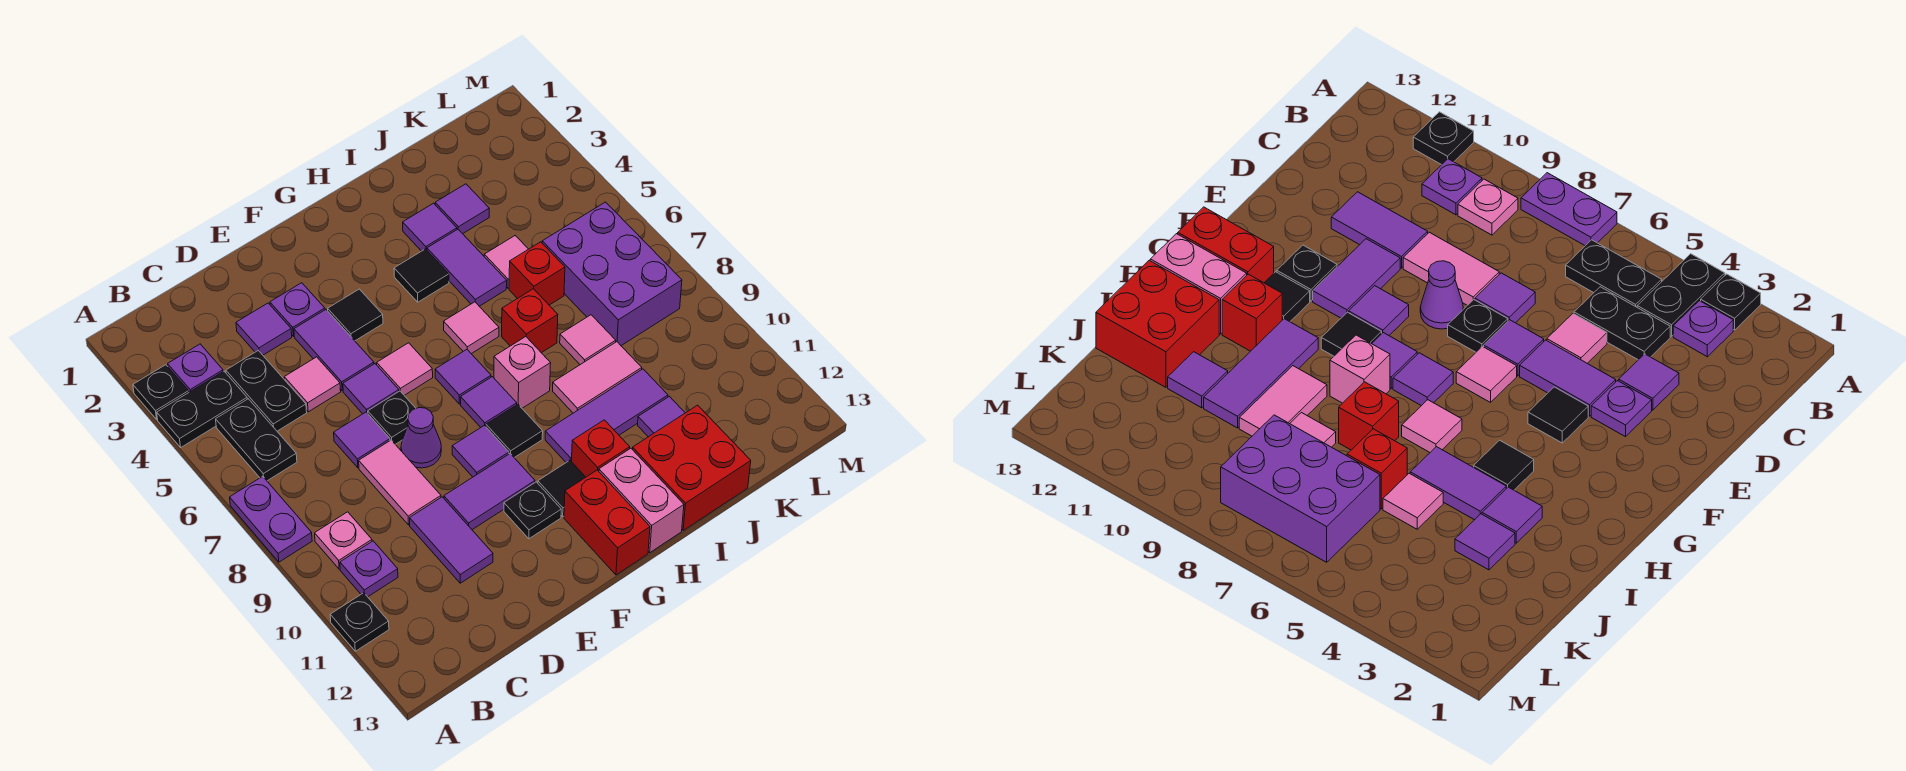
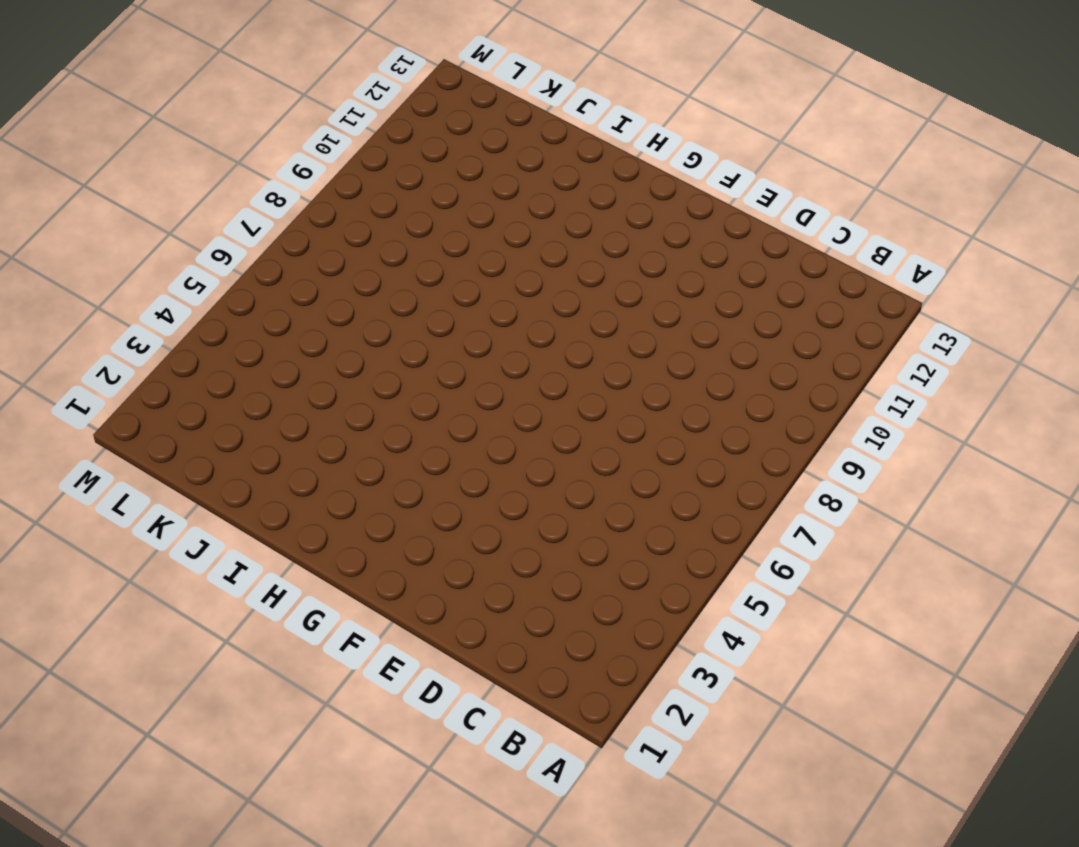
none -> black plate A3 level 1
none -> black plate A4:B4 level 1
none -> purple plate A7:A8 level 1
none -> black plate A11 level 1

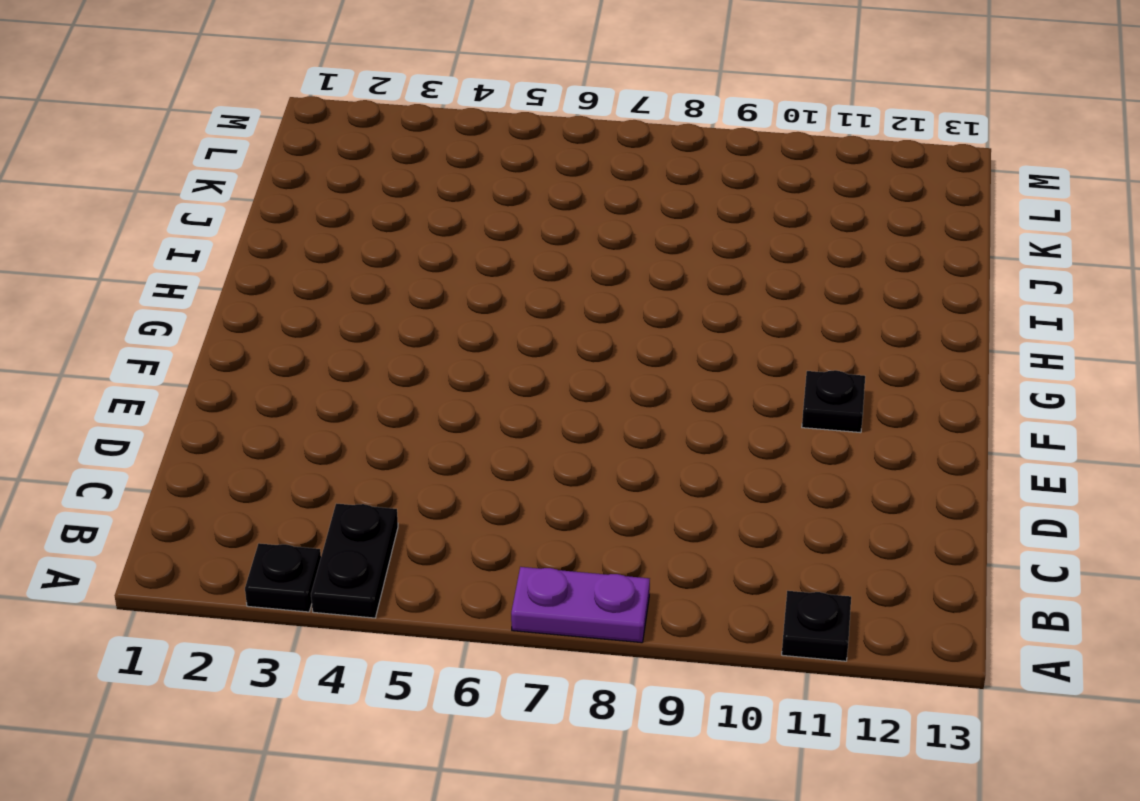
none -> purple plate B3 level 1
none -> black plate B5:B6 level 1
none -> pink plate B9 level 1
none -> purple plate B10 level 1

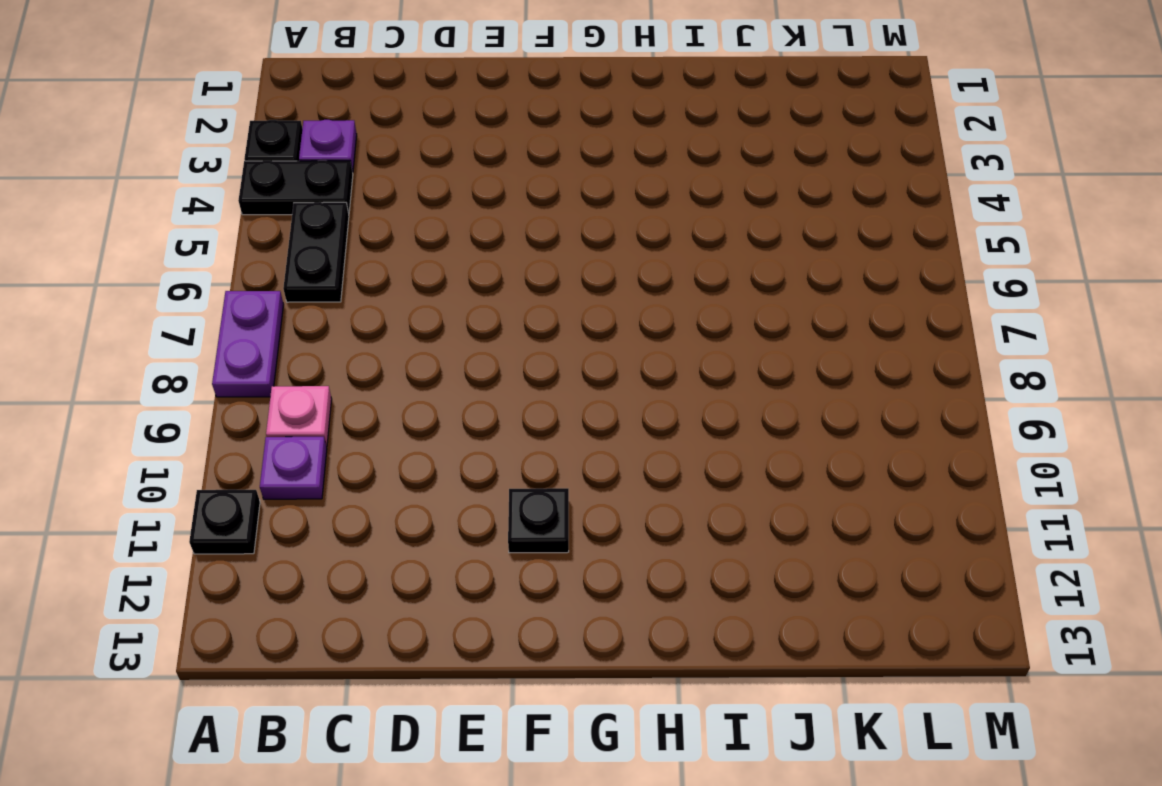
none -> black plate C4:C5 level 1
none -> purple tile D3 level 1
none -> pink tile D5 level 1
none -> purple tile D7 level 1

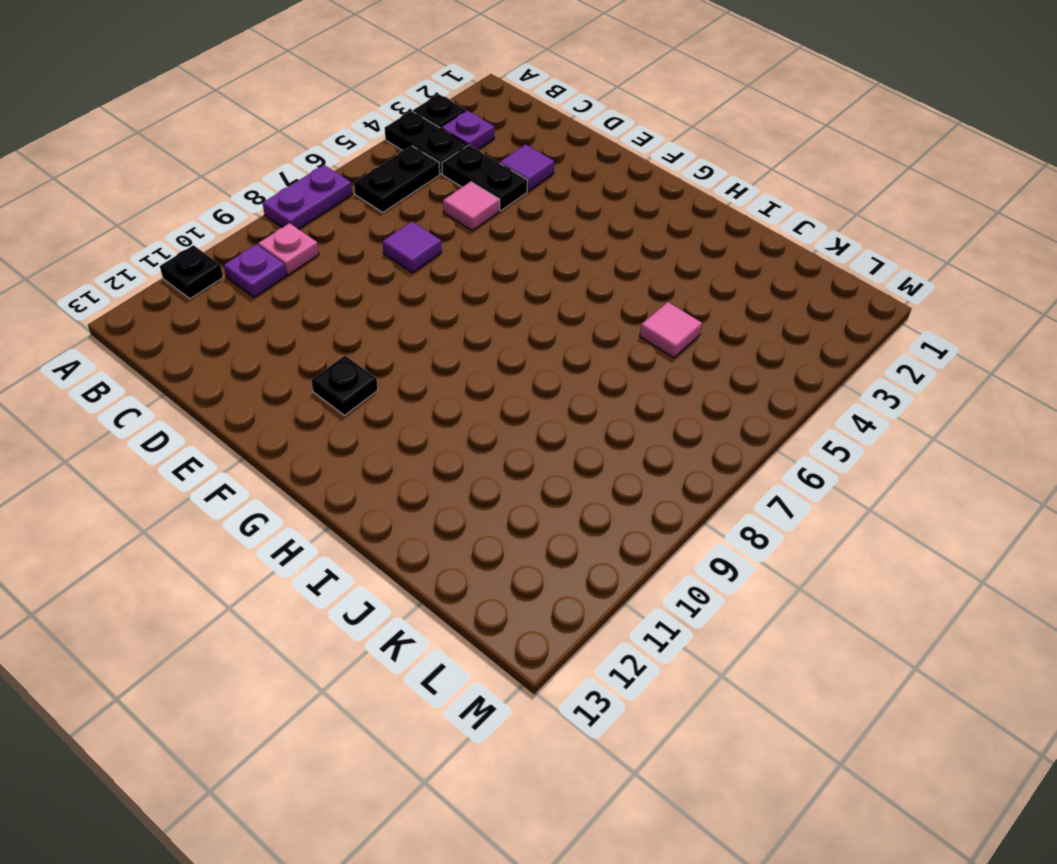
black plate C4:D4 level 1 -> black plate C4:C5 level 1
none -> pink tile D8:D9 level 1
none -> purple tile D10:D11 level 1
none -> purple plate E3 level 1
none -> purple tile E4:E5 level 1

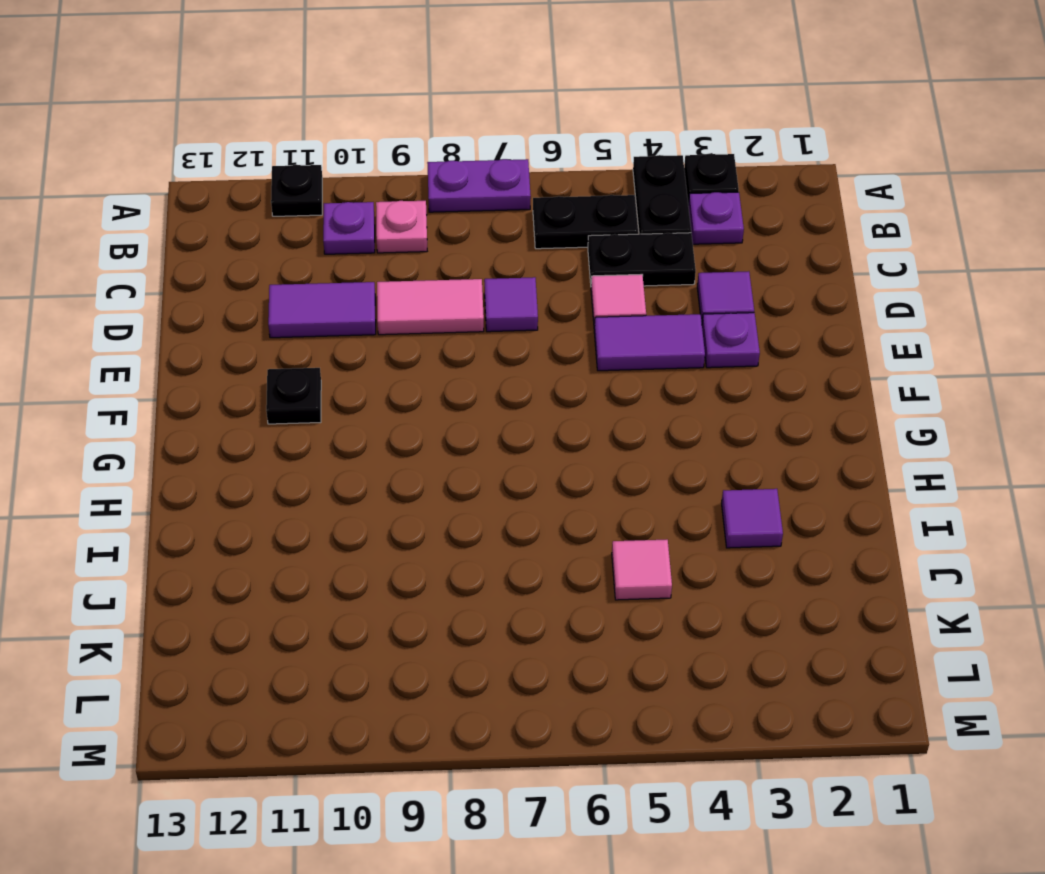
none -> purple tile E6 level 1
none -> black plate E7 level 1
none -> purple cone E8 level 1
none -> purple tile E10:F10 level 1

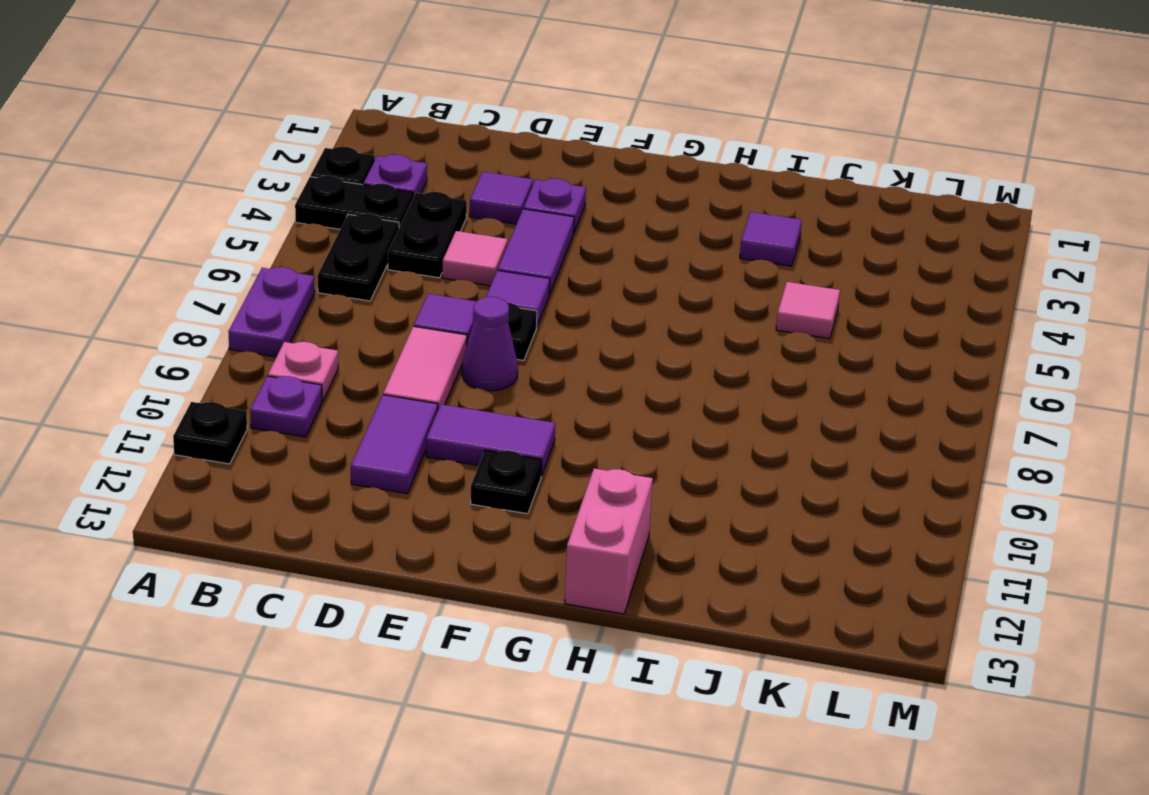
none -> black tile F4 level 1
none -> pink tile F6 level 1
none -> purple tile F9 level 1
none -> purple tile G7 level 1

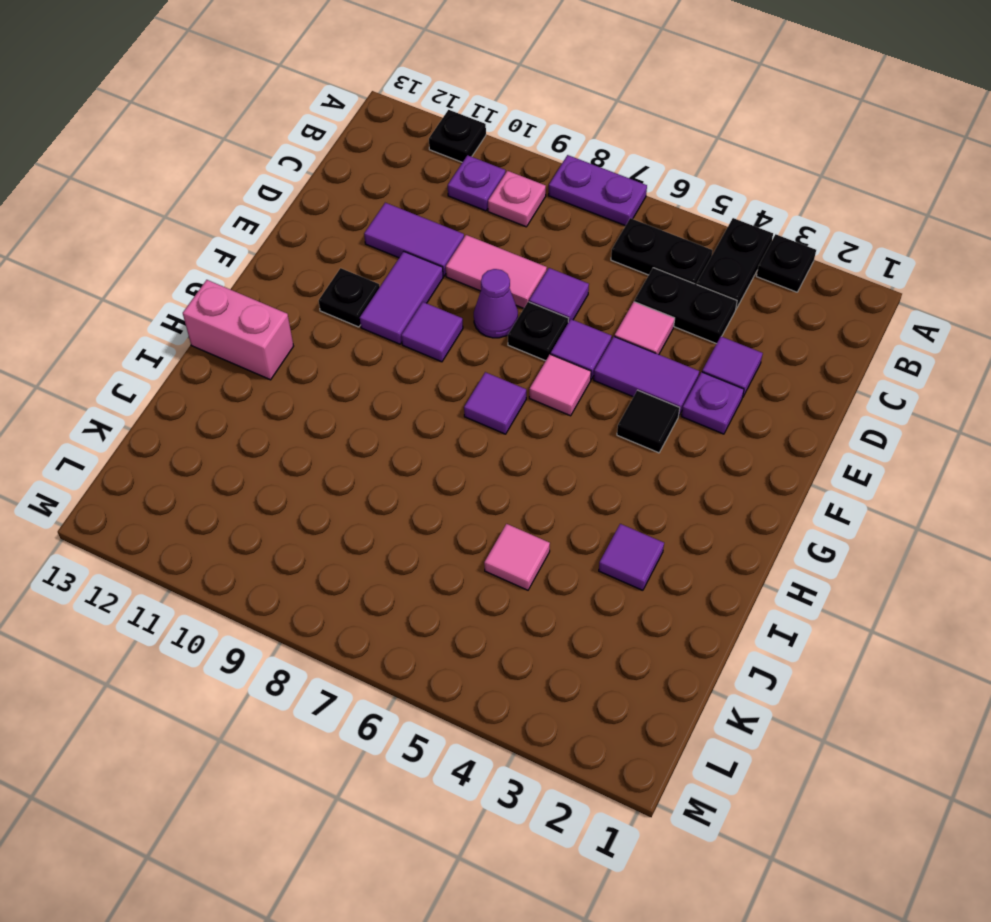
none -> purple plate B3 level 1
none -> purple tile G8 level 1
none -> black tile G9 level 1
none -> black tile G11 level 1

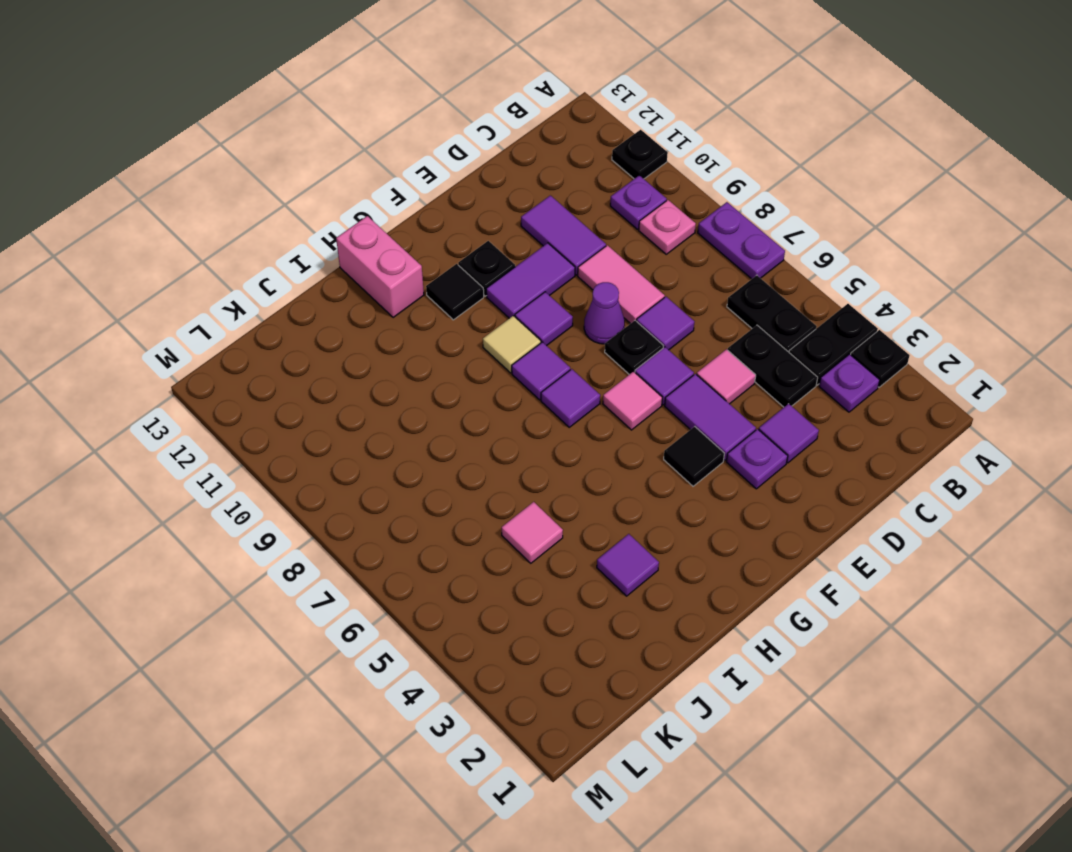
tan tile G9 level 1 -> black tile G9 level 1
none -> red brick G12:G13 level 1
none -> black tile H4 level 1
none -> pink tile H6 level 1
none -> pink brick H8 level 1

